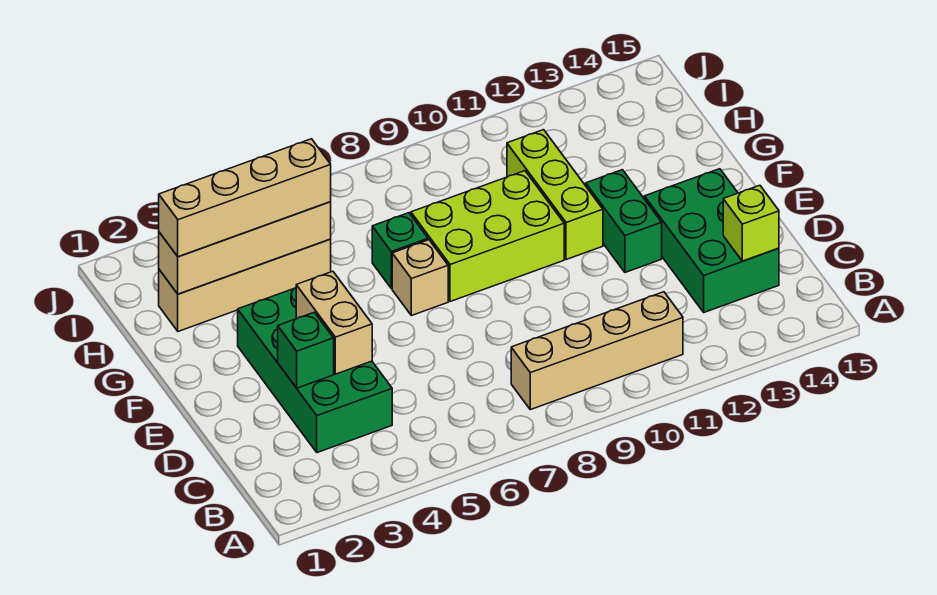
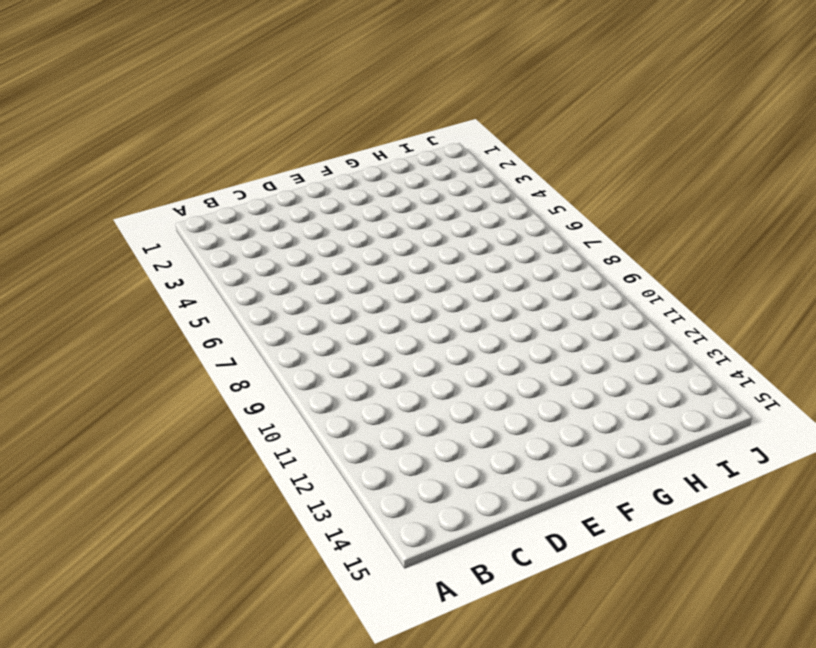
none -> tan brick B8:B11 level 1
none -> green brick C3:F4 level 1
none -> green brick C13:E14 level 1

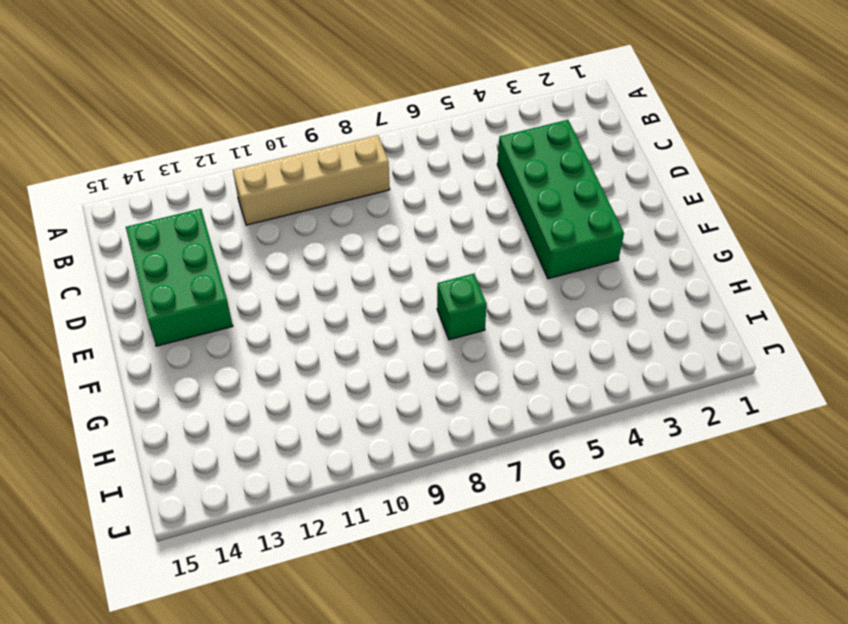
none -> green brick E12:F12 level 1
none -> tan brick F7 level 1
none -> lime brick F8:G10 level 1

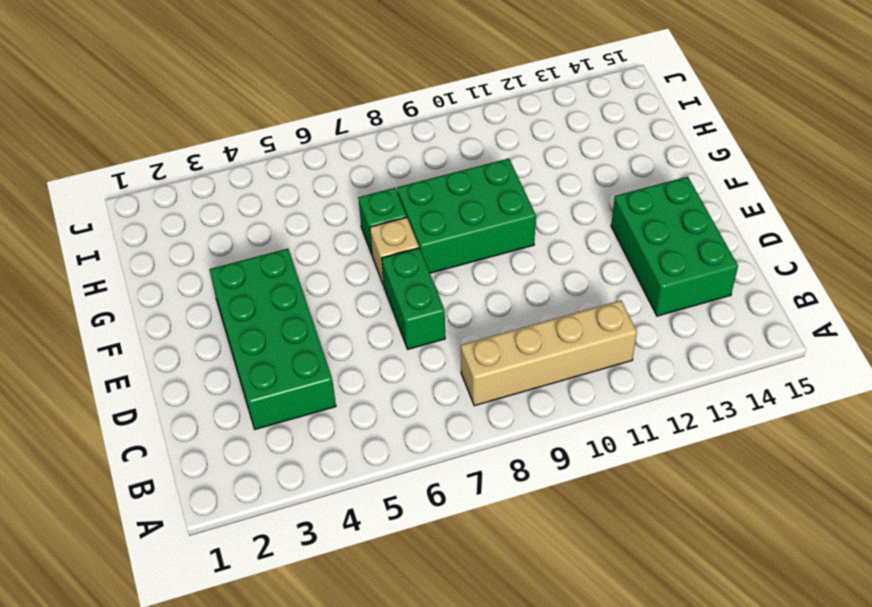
green brick D7:E7 level 1 -> green brick E12:F12 level 1
green brick F8:G10 level 1 -> lime brick F8:G10 level 1
none -> lime brick F11:H11 level 1
none -> tan brick H2:H5 level 1
none -> lime brick C14 level 2

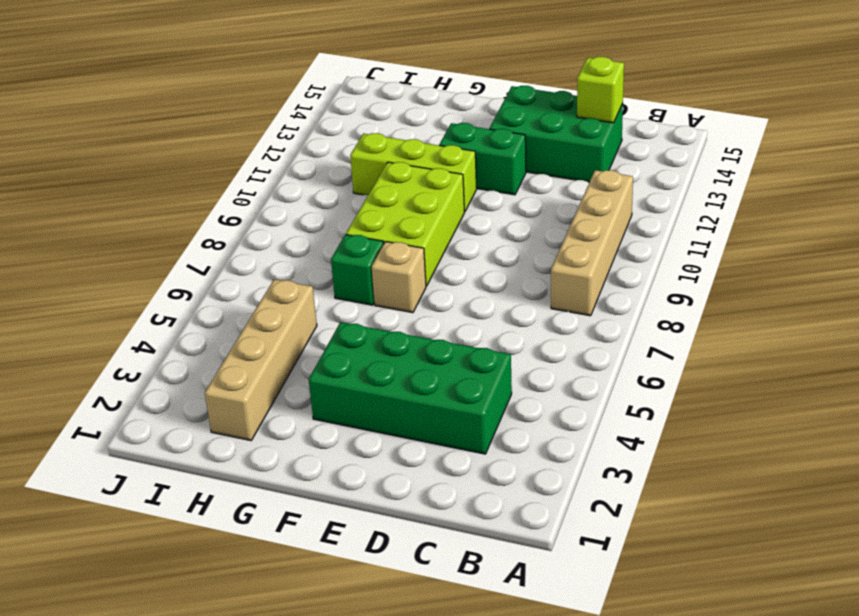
none -> green brick D3 level 2
none -> tan brick D4:E4 level 2
none -> tan brick H2:H5 level 2

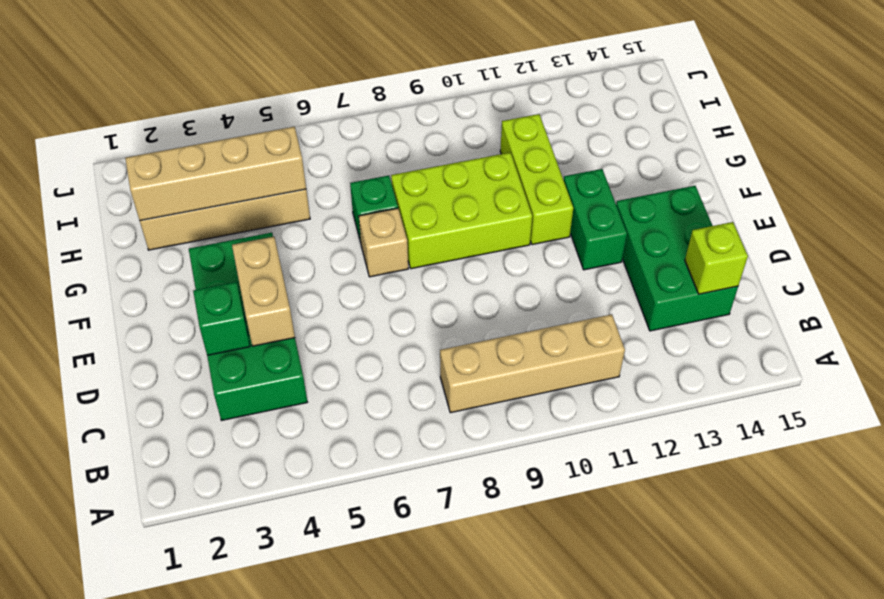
none -> tan brick H2:H5 level 3

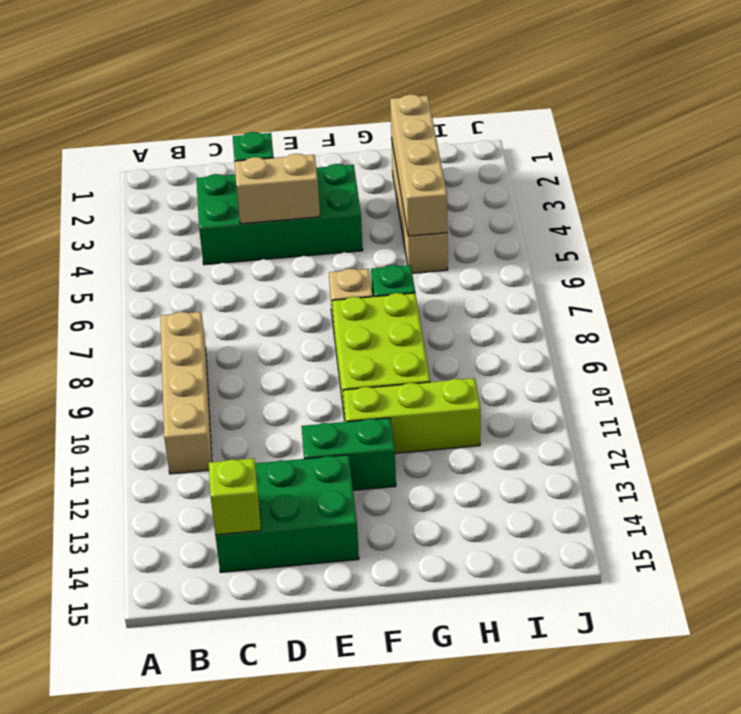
none -> tan brick H2:H5 level 3

